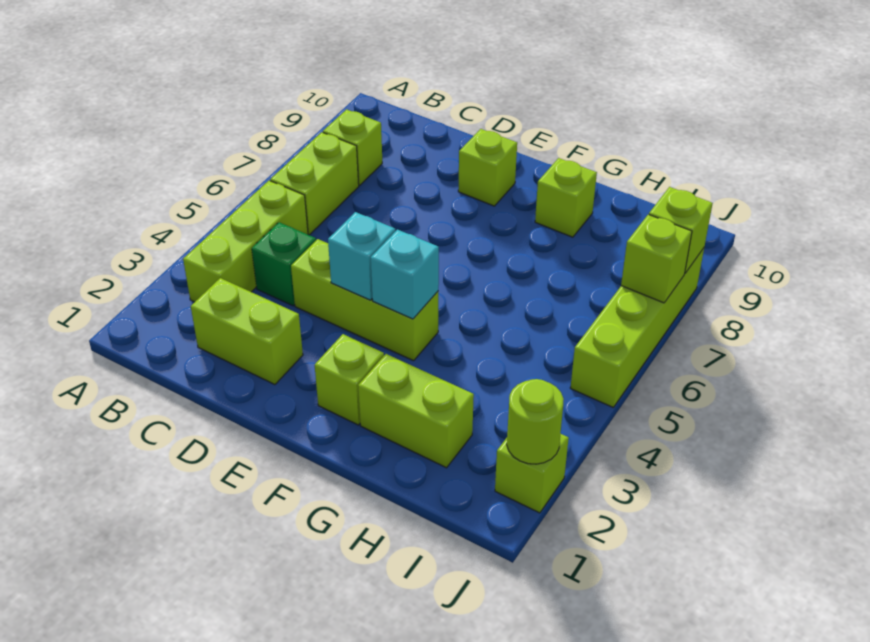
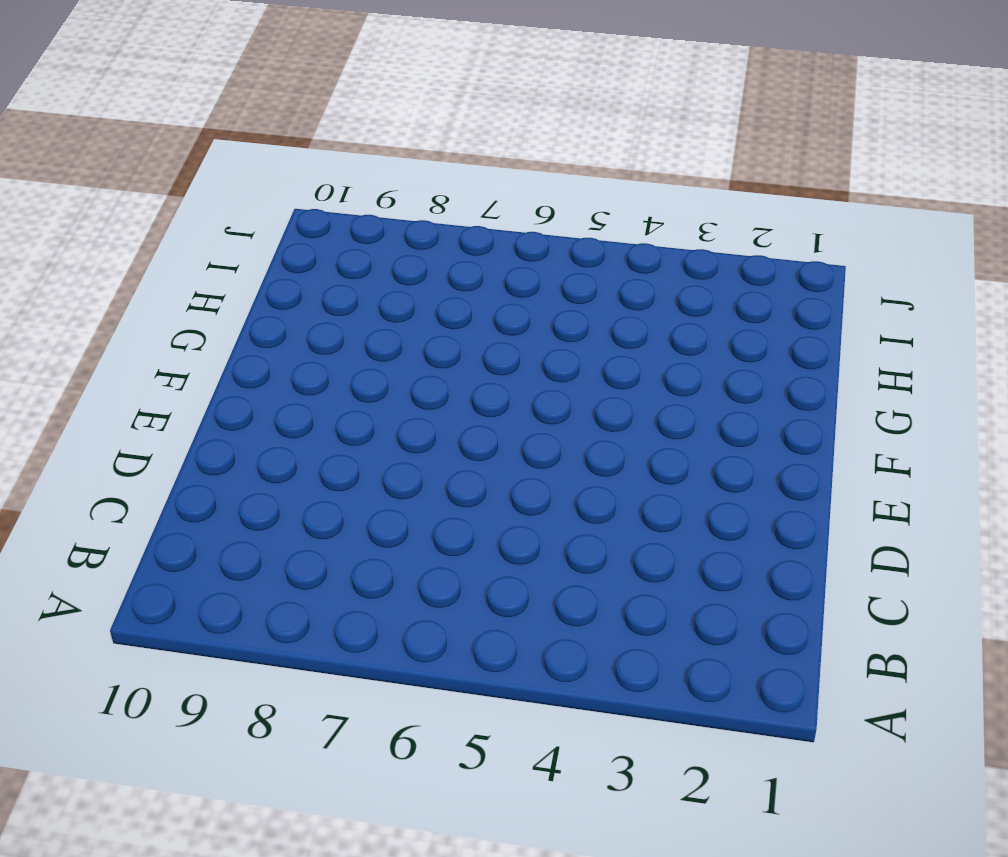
none -> lime brick B3:B5 level 1
none -> lime brick B6:B7 level 1
none -> lime brick B8 level 1

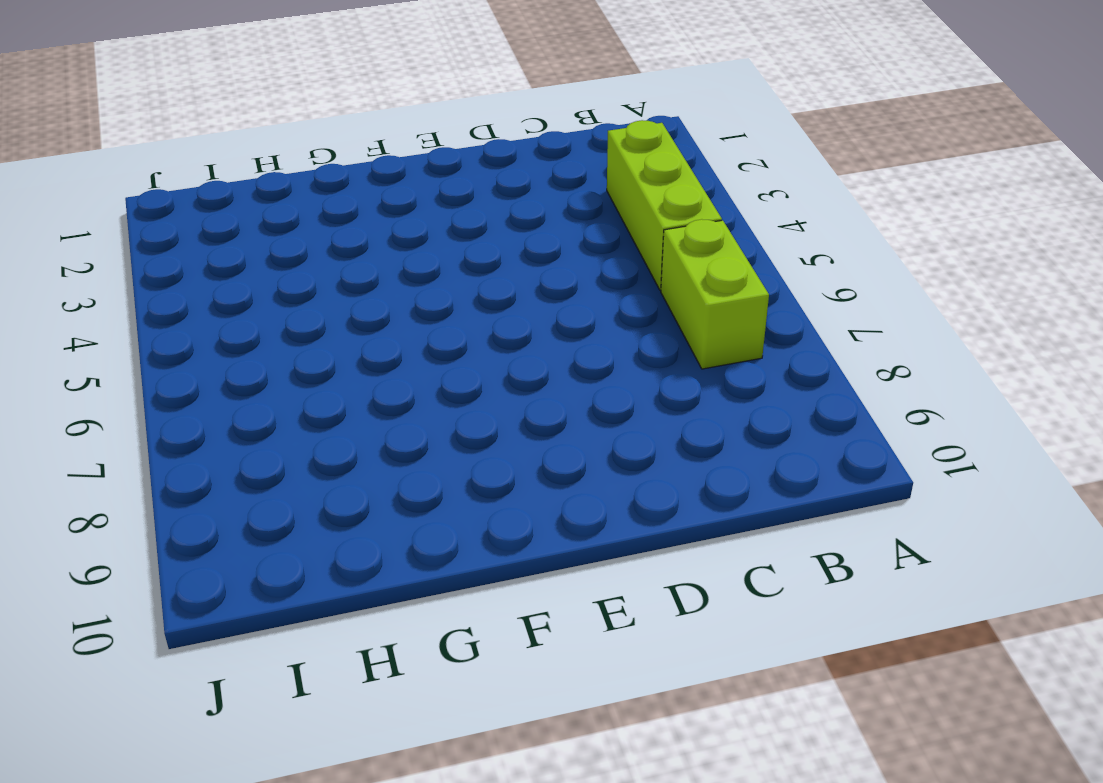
none -> lime brick B8 level 1
none -> lime brick C2:D2 level 1
none -> green brick C4 level 1

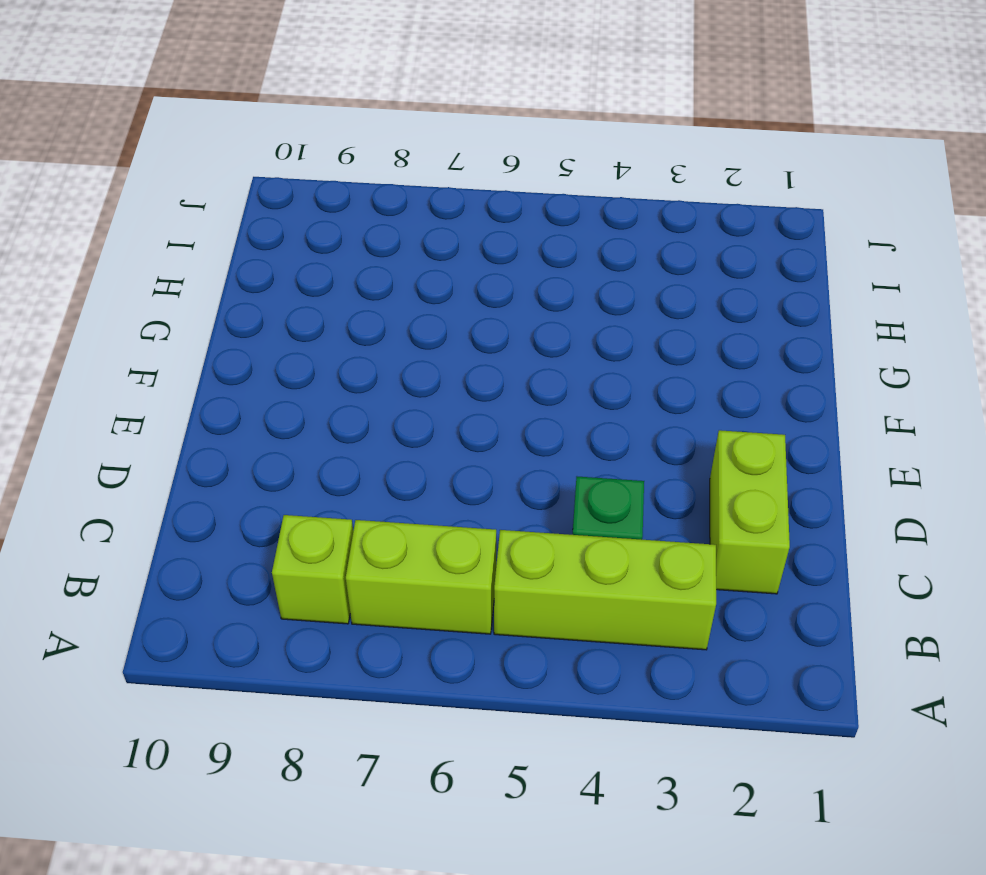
none -> lime brick D4:F4 level 1
none -> lime brick E9 level 1
none -> lime brick F2 level 1

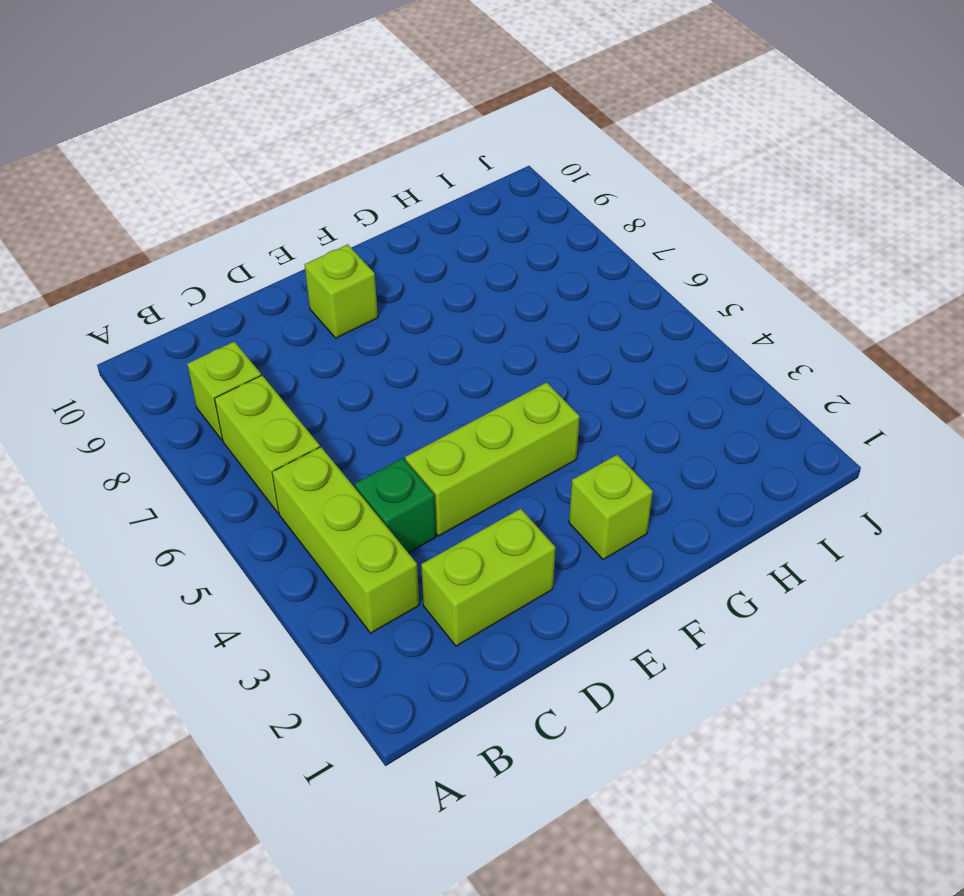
none -> lime brick G2:H2 level 1
none -> lime brick G9 level 1
none -> lime brick J2 level 1

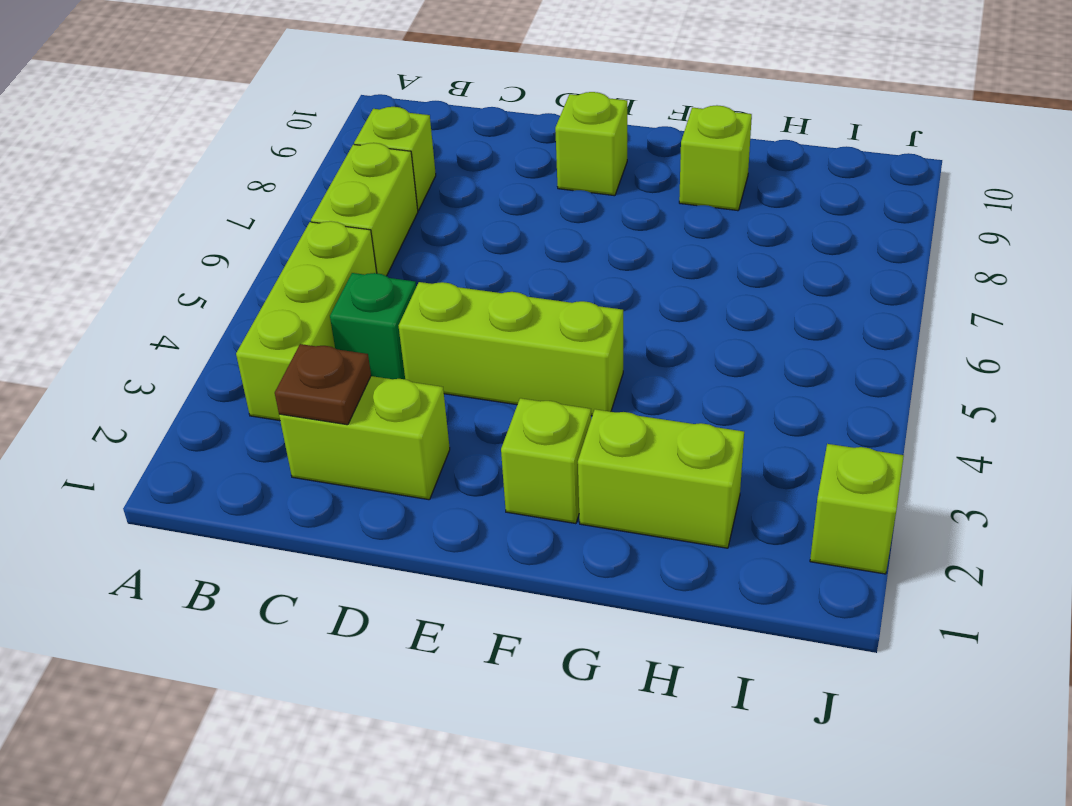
brown plate C2 level 2 -> none
none -> lime brick J5:J8 level 1
none -> cyan brick E4 level 2
none -> cyan brick F4 level 2

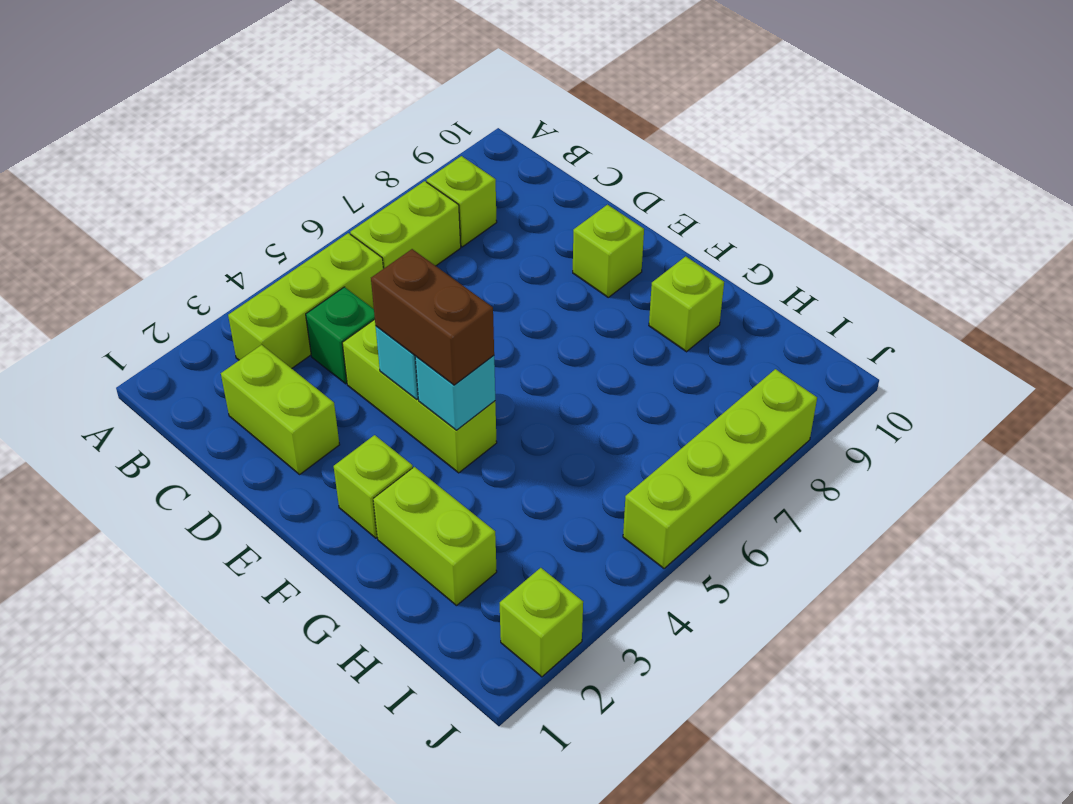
brown brick E4:F4 level 3 -> none
none -> lime round brick J2 level 2
none -> lime brick J7 level 2
none -> lime brick J8 level 2

